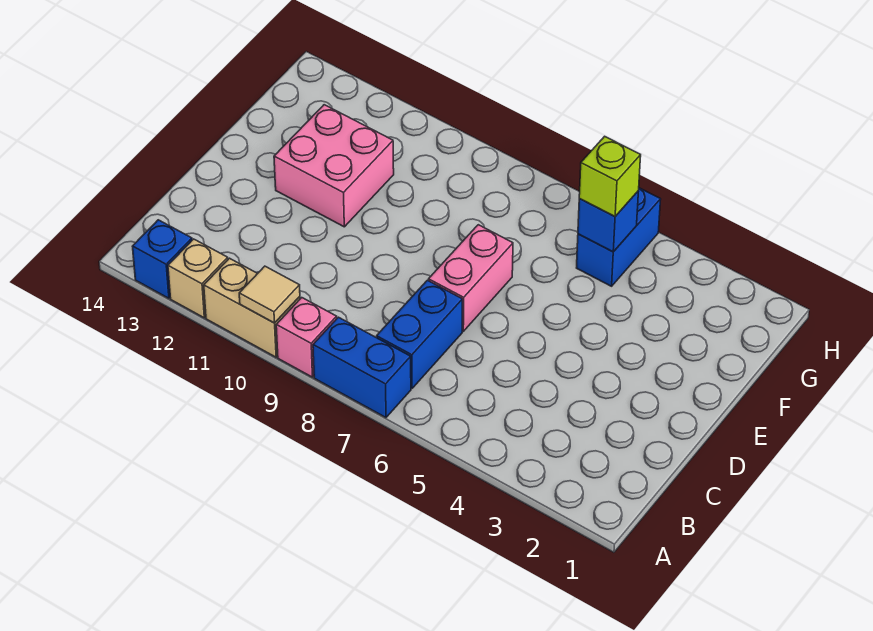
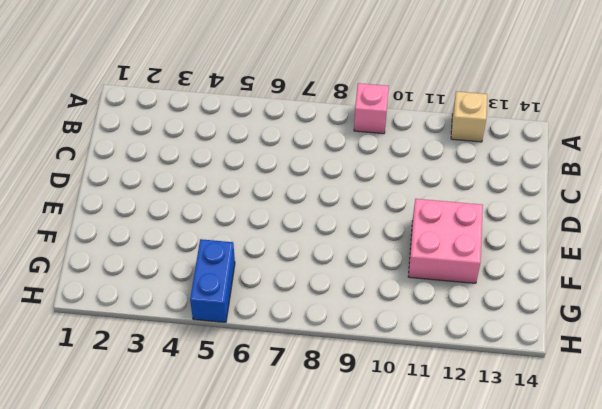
none -> blue brick A7:A8 level 1
none -> tan brick A10:A11 level 1
none -> blue brick A13 level 1

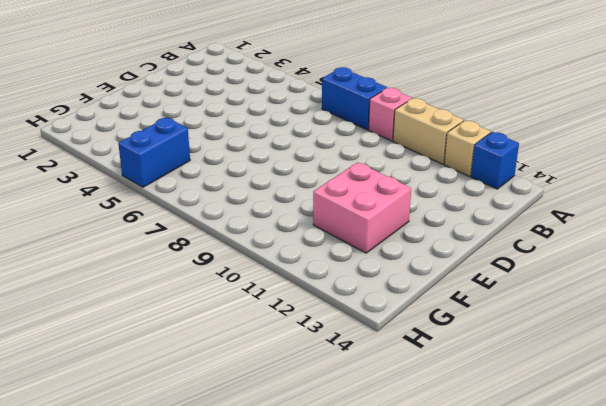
none -> blue brick B7:C7 level 1
none -> pink brick D7:E7 level 1
none -> tan tile A10 level 2

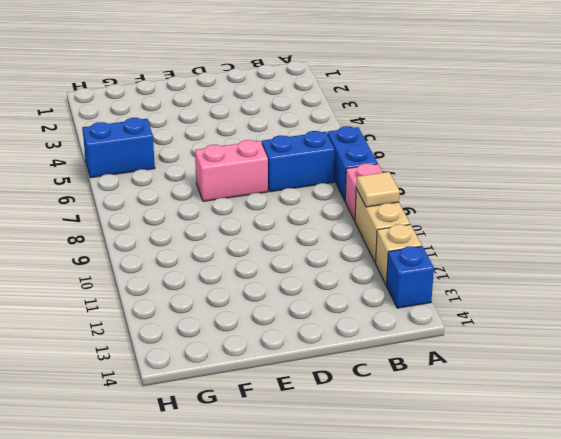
none -> pink brick E11:F12 level 1
none -> blue brick G5 level 2
none -> lime brick G5 level 3

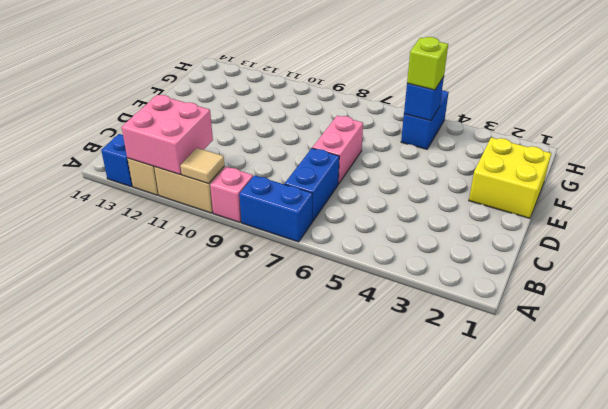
pink brick A11:B12 level 2 -> pink brick E11:F12 level 1
yellow brick E1:F2 level 1 -> none

